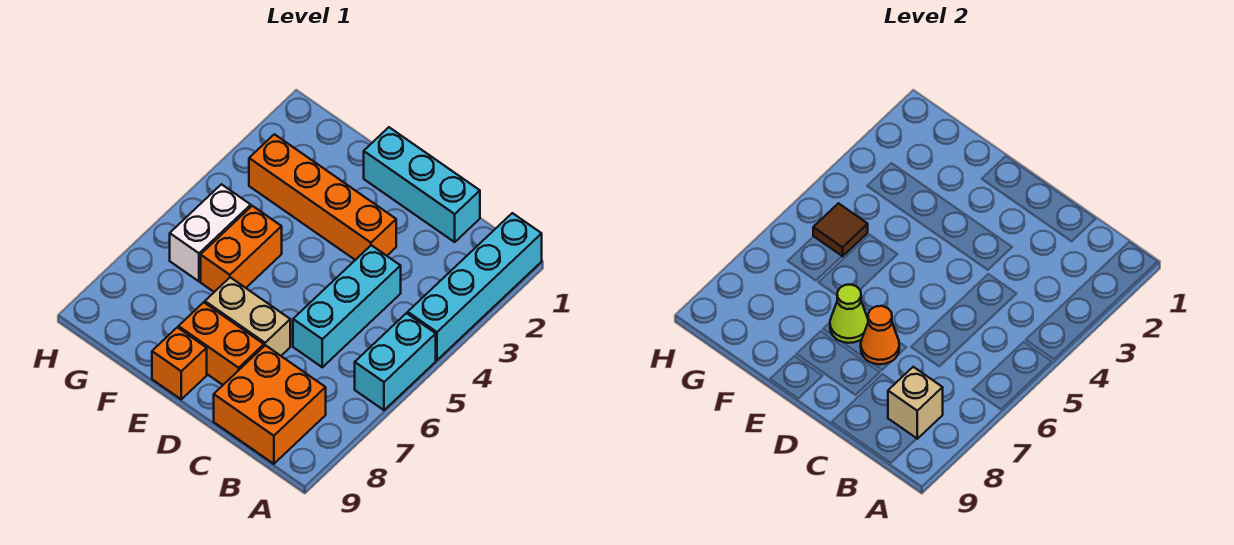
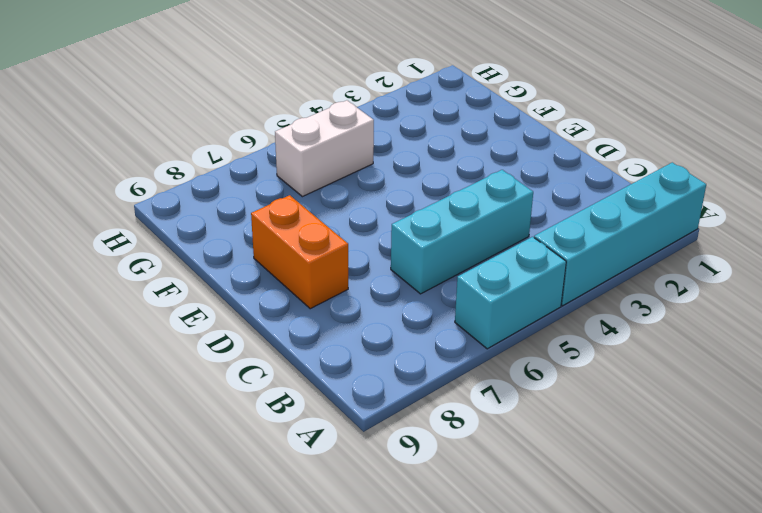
none -> orange brick B8:C9 level 1
none -> cyan brick C1:E1 level 1
none -> orange brick D3:G3 level 1

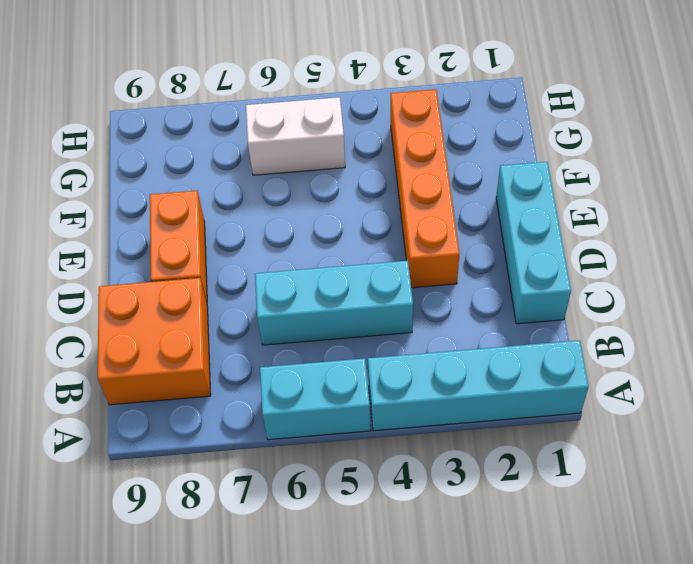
none -> tan brick D7:E7 level 1
none -> orange brick E9 level 1
none -> orange brick F5:F6 level 1

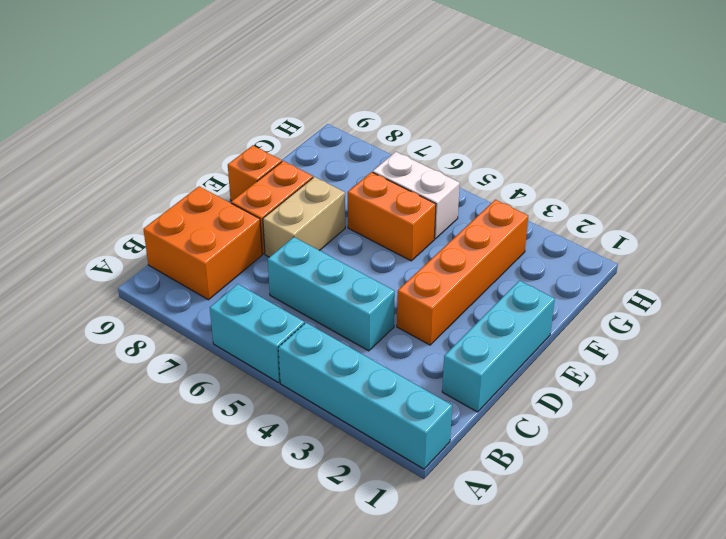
none -> tan brick B8 level 2
none -> orange cone D7 level 2
none -> lime cone E7 level 2

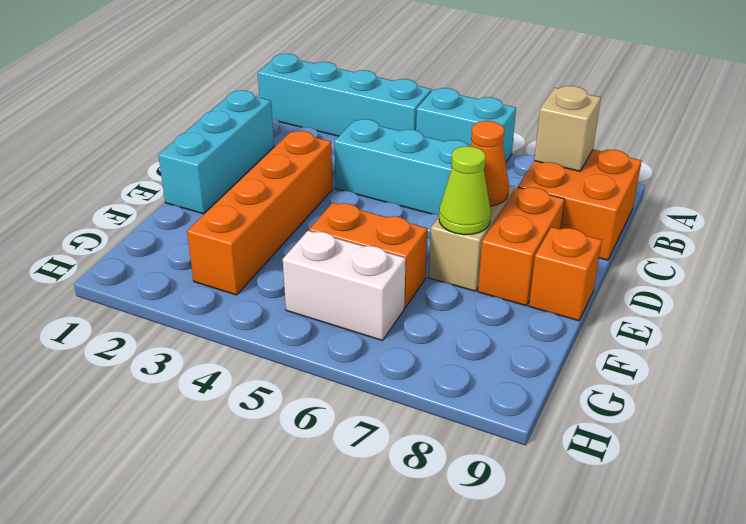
none -> brown tile G5 level 2

